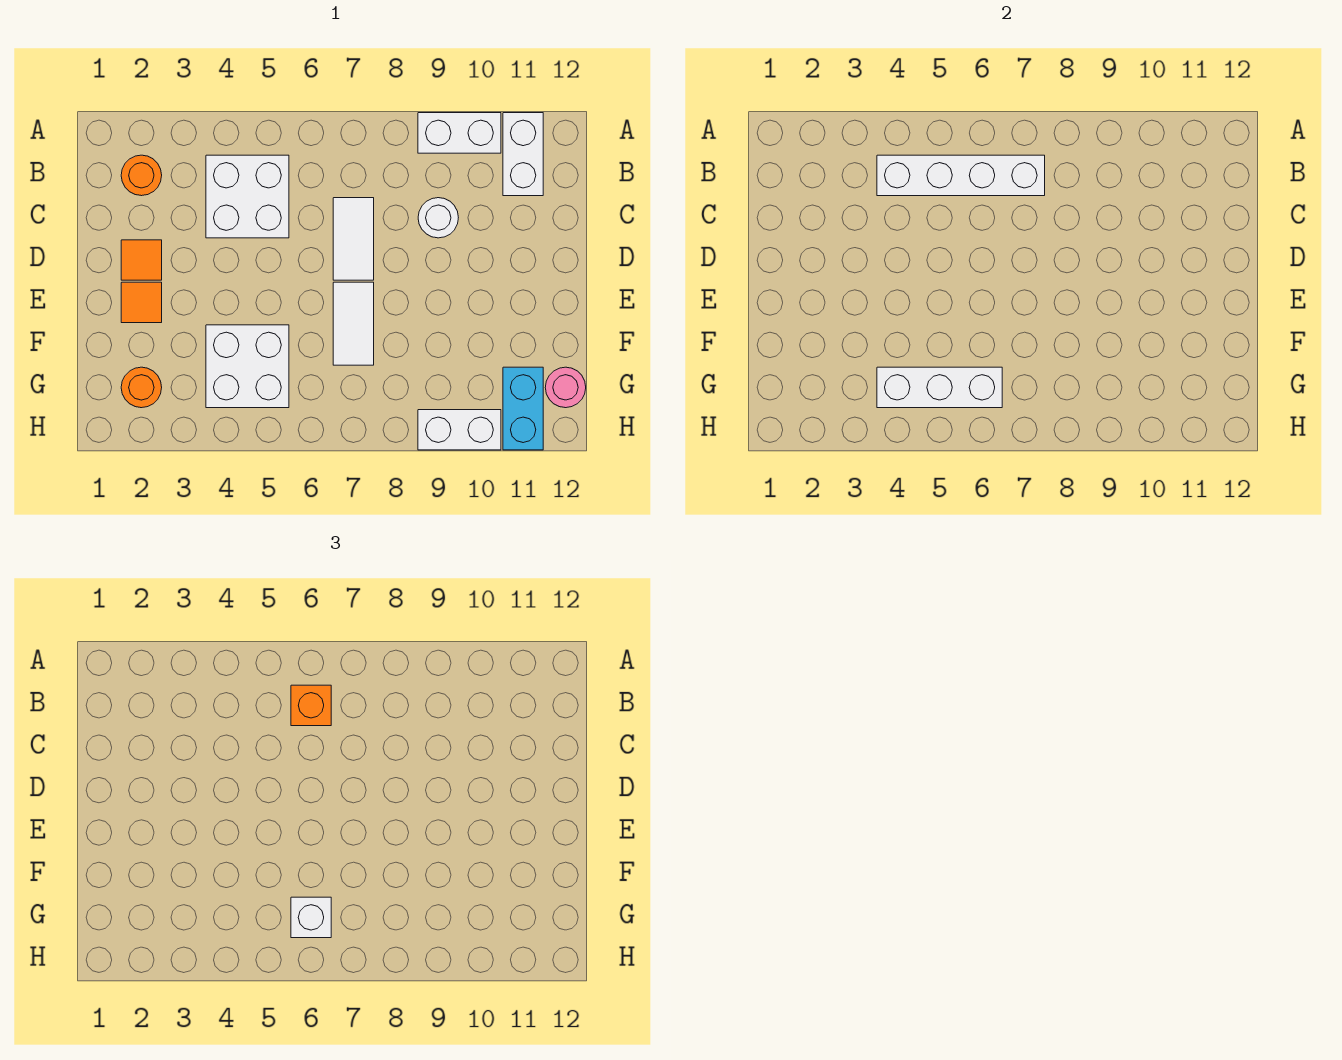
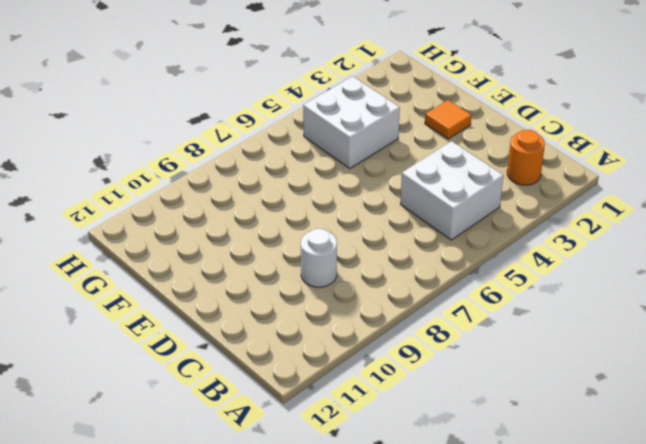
none -> white brick A9:A10 level 1
none -> white brick A11:B11 level 1
none -> white tile C7:D7 level 1

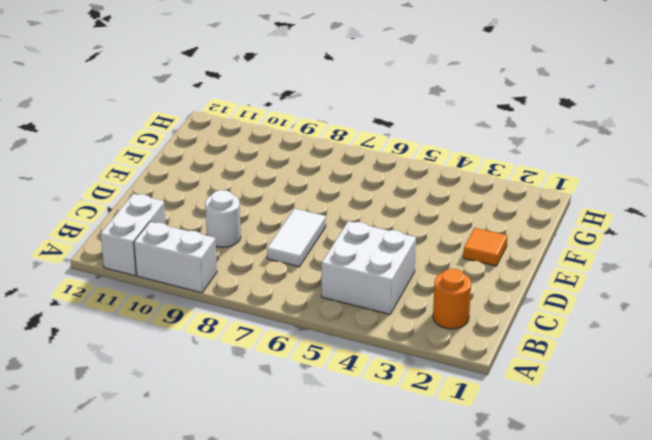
none -> orange tile D2 level 1
none -> white tile E7:F7 level 1
none -> white brick F4:G5 level 1

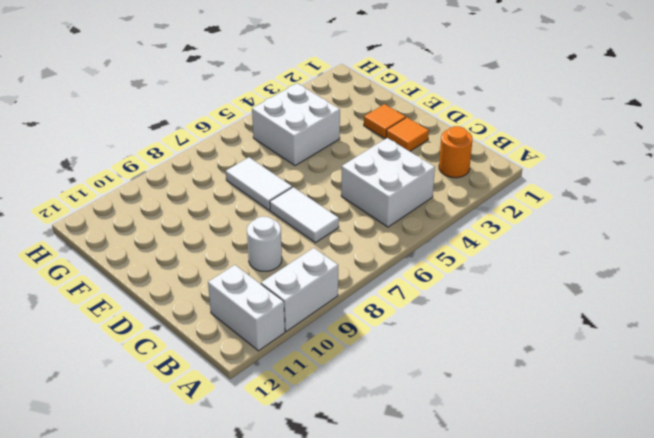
none -> orange round brick G2 level 1
none -> cyan brick G11:H11 level 1
none -> pink round brick G12 level 1

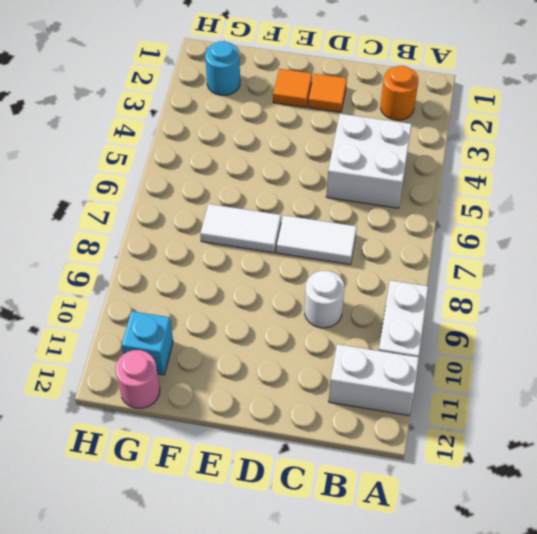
cyan round brick G2 level 1 -> orange round brick G2 level 1
cyan brick G11 level 1 -> cyan brick G11:H11 level 1
none -> white brick F4:G5 level 1
none -> white brick H9:H10 level 1
none -> white brick B4:B7 level 2

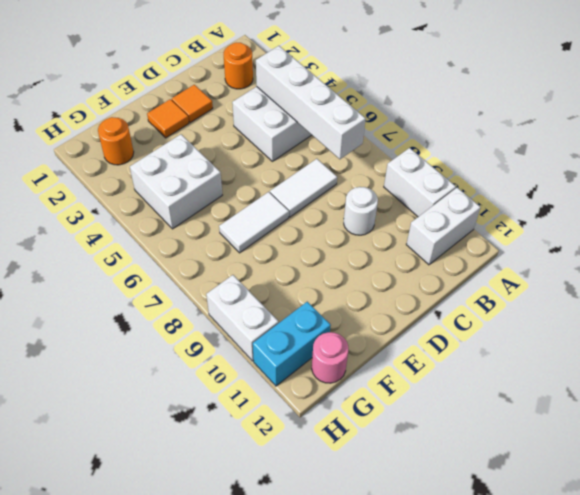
none -> white brick G4:G6 level 2
none -> orange brick B6 level 3
none -> white brick G6 level 3

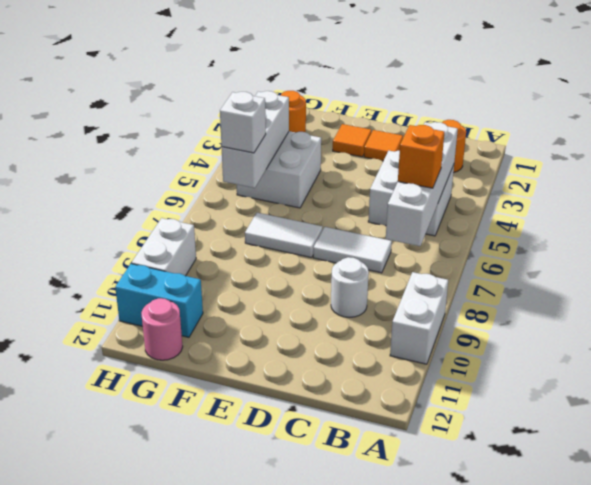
none -> white brick A11:B11 level 1

